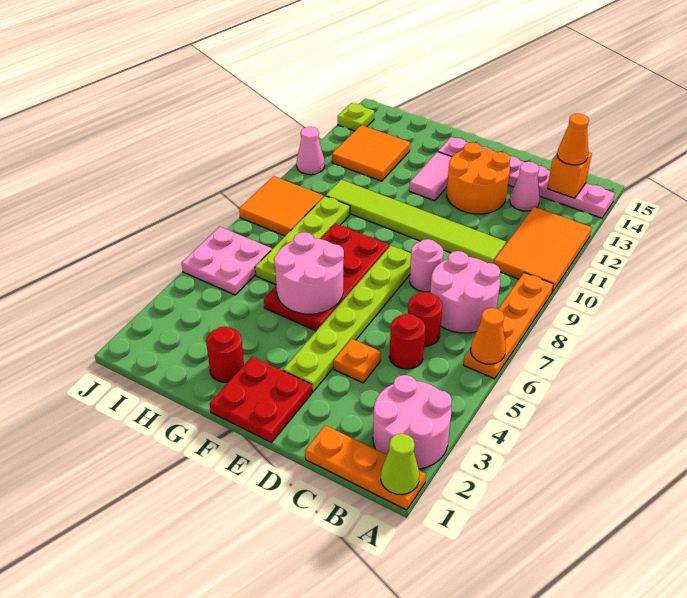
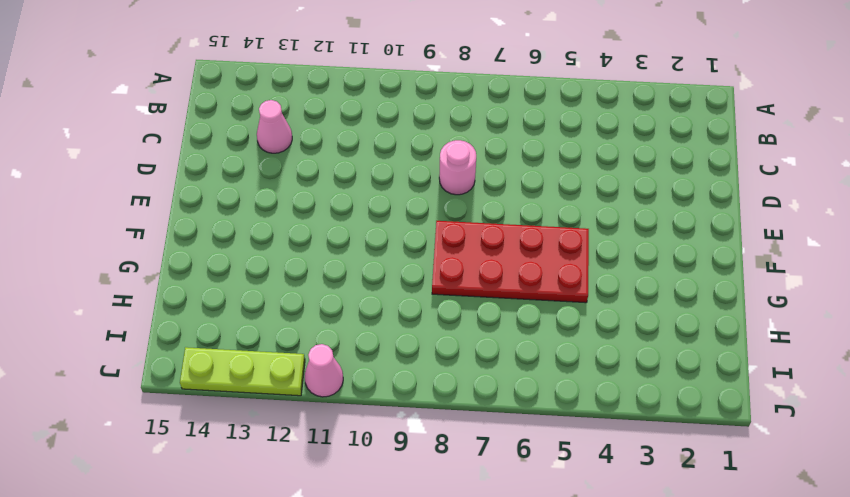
lime plate J12:J14 level 1 -> lime plate J14 level 1
none -> orange plate A1:C1 level 1
none -> pink round brick A2:B3 level 1
none -> orange plate A6:A9 level 1

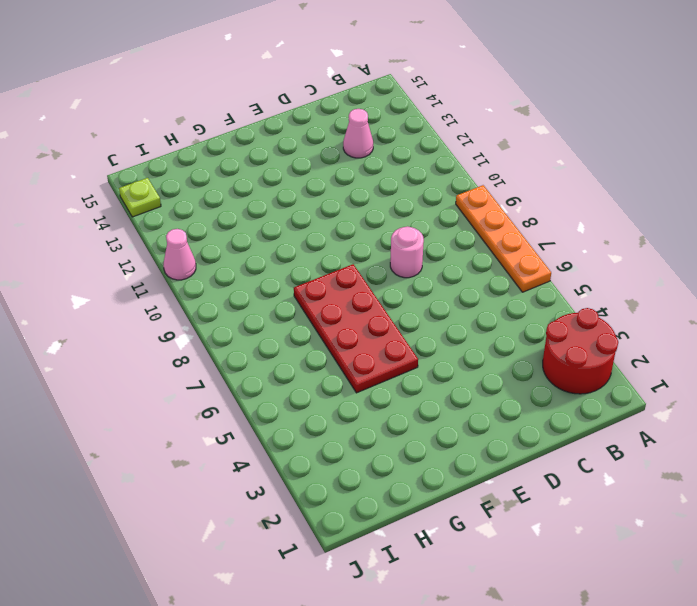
red round brick A2:B3 level 1 -> pink round brick A2:B3 level 1
none -> orange plate A1:C1 level 1
none -> orange tile A10:B12 level 1
none -> pink plate A14:F14 level 1

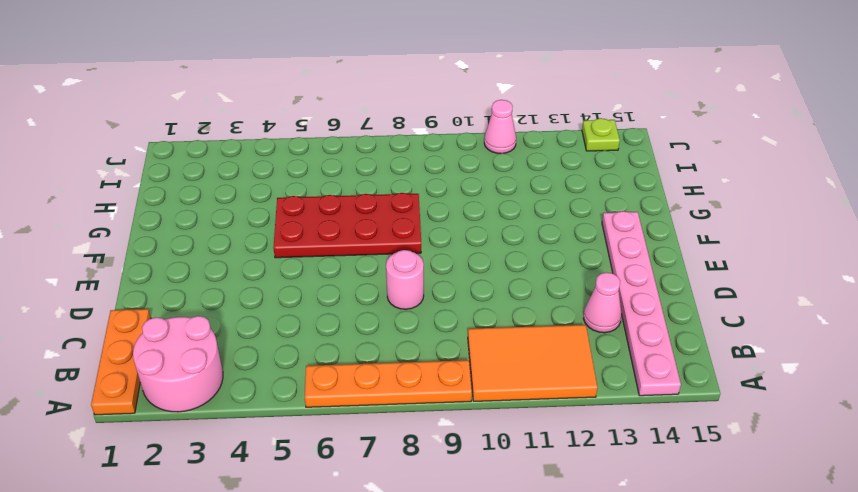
none -> pink round brick B7:C8 level 1
none -> red round brick C5 level 1
none -> red round brick C6 level 1

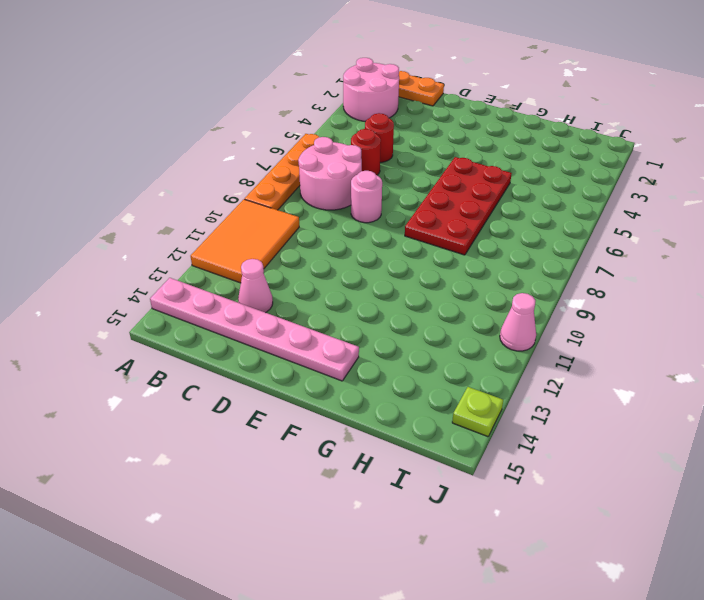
none -> lime tile C10:H10 level 1
none -> orange plate D4 level 1
none -> orange round brick D12:E13 level 1

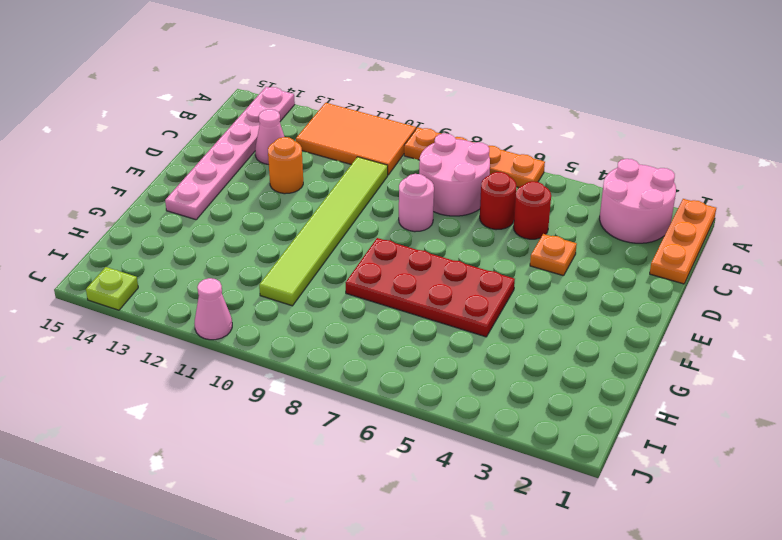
orange round brick D12 level 1 -> orange round brick D12:E13 level 1
none -> red plate E1:F2 level 1
none -> lime plate E3:E8 level 1
none -> pink tile F12:F13 level 1

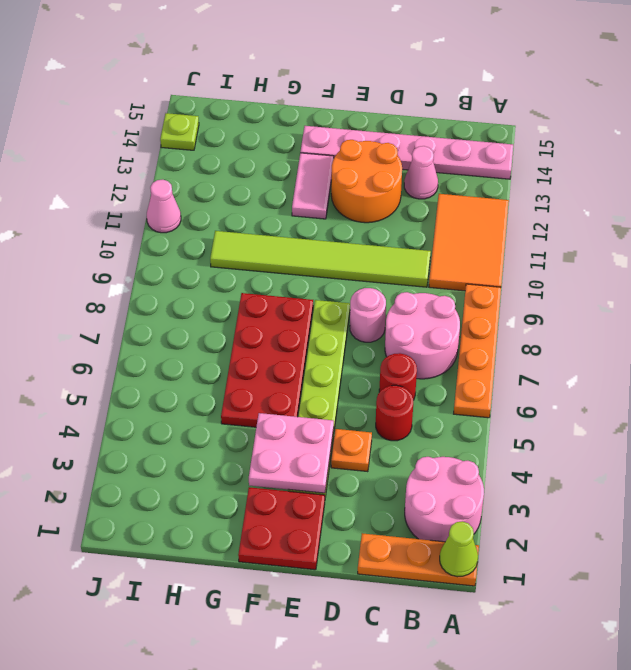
pink plate E3:F4 level 2 -> pink plate I5:J6 level 1
none -> red round brick G2 level 1
none -> lime plate H6:H9 level 1
none -> orange tile H12:I13 level 1

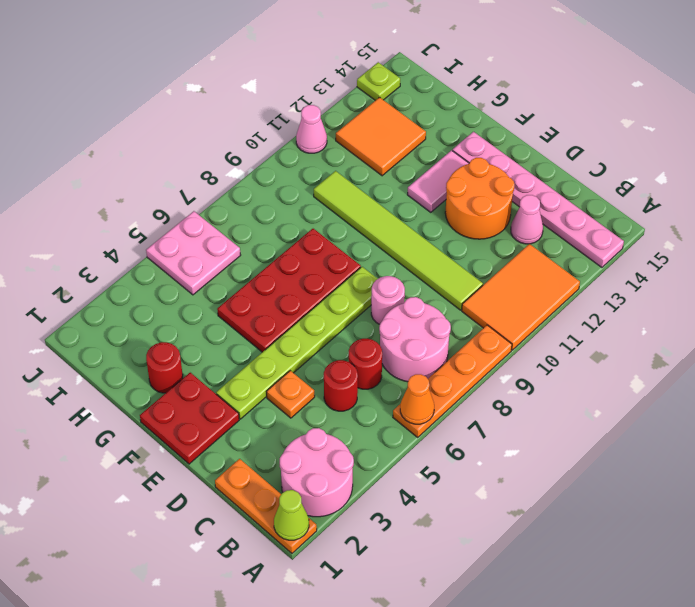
none -> lime plate H6:H9 level 1
none -> orange tile I8:J9 level 1
none -> orange brick B14 level 2

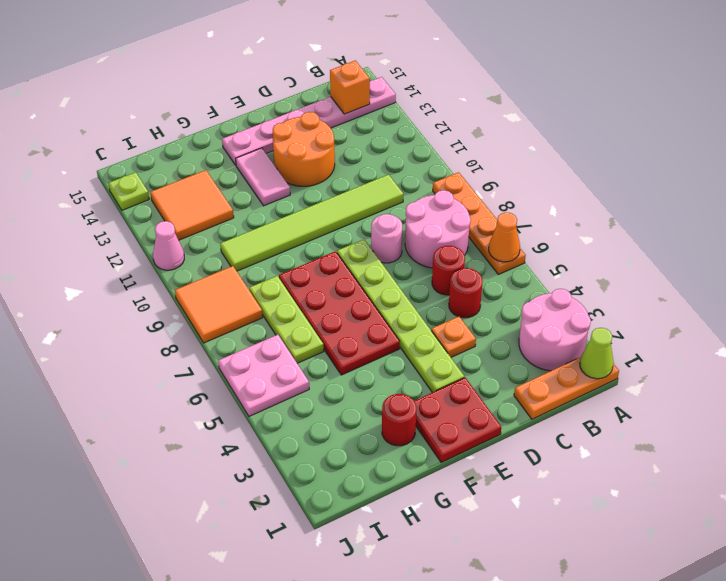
lime plate H6:H8 level 1 -> lime plate H6:H9 level 1
none -> orange tile A10:B12 level 1
none -> pink cone C13 level 1
none -> pink round brick F5:G6 level 2

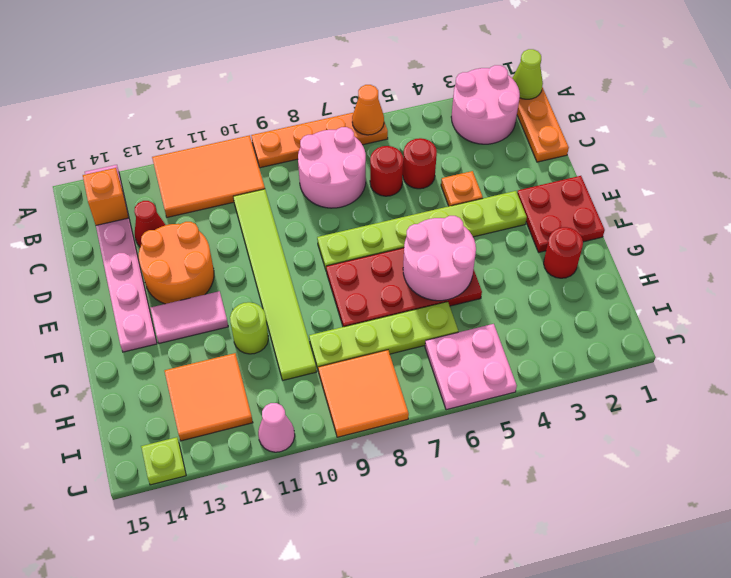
red cone C13 level 1 -> pink cone C13 level 1
lime round brick G11 level 1 -> none
none -> pink round brick D8 level 1
none -> orange cone B14 level 3

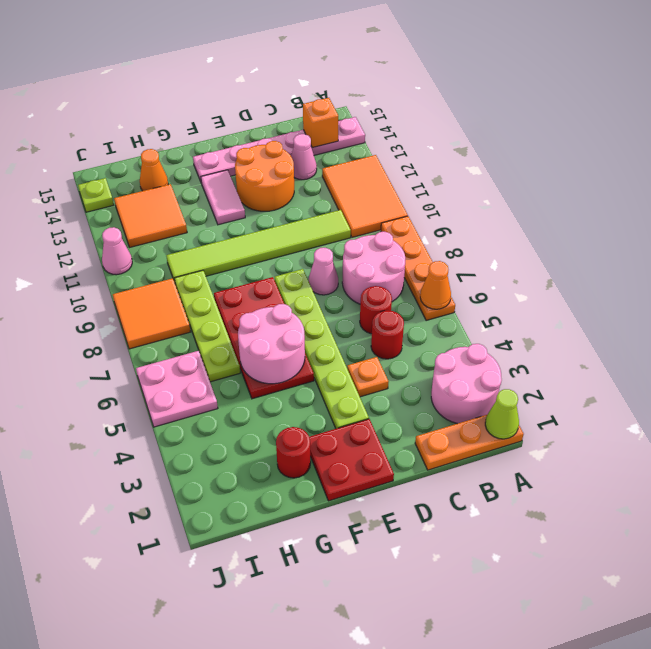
pink cone D8 level 1 -> pink round brick D8 level 1
orange cone H14 level 1 -> orange cone B14 level 3

